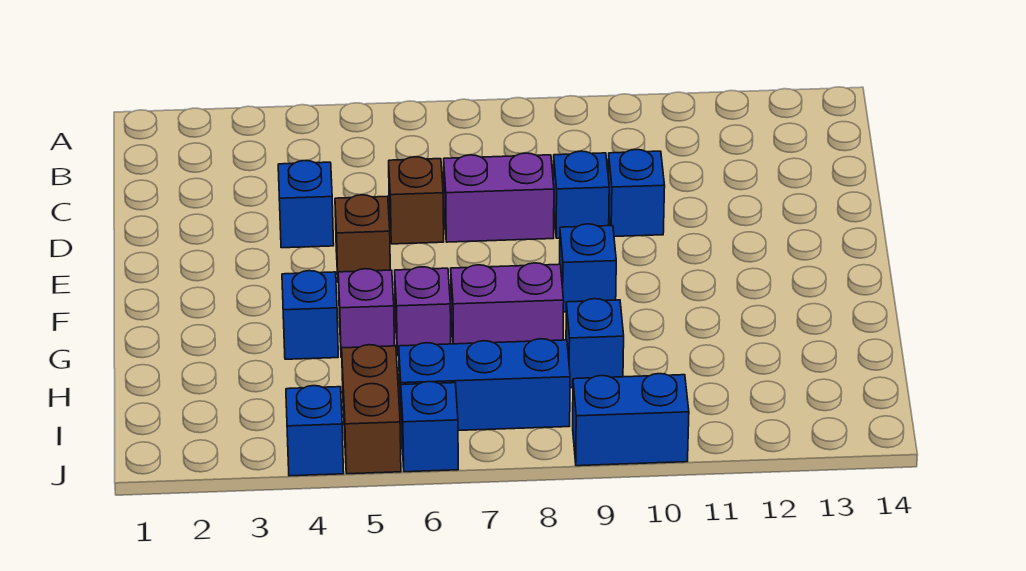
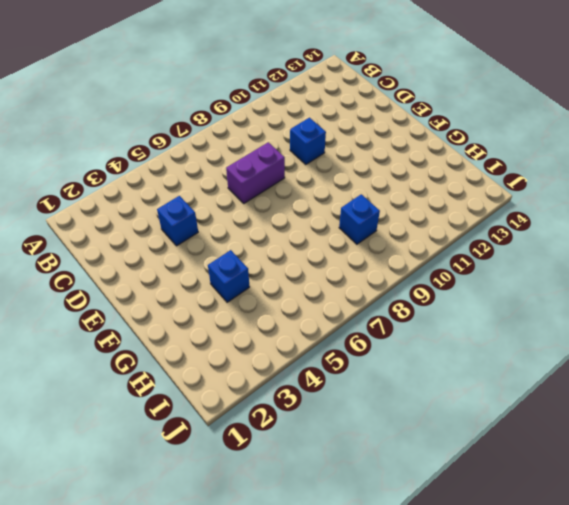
none -> brown brick D6 level 1
none -> blue brick D9 level 1
none -> brown brick E5 level 1

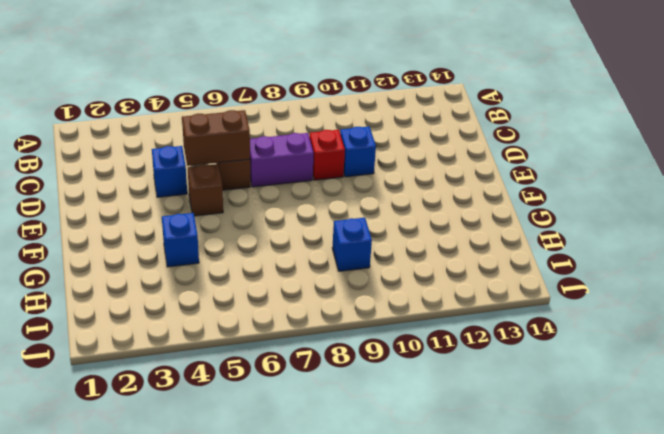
brown brick D5:D6 level 2 -> brown brick I5:J5 level 1
red brick D9 level 1 -> blue brick D9 level 1
none -> blue brick F9 level 1
none -> purple brick G5 level 1
none -> purple brick G6 level 1

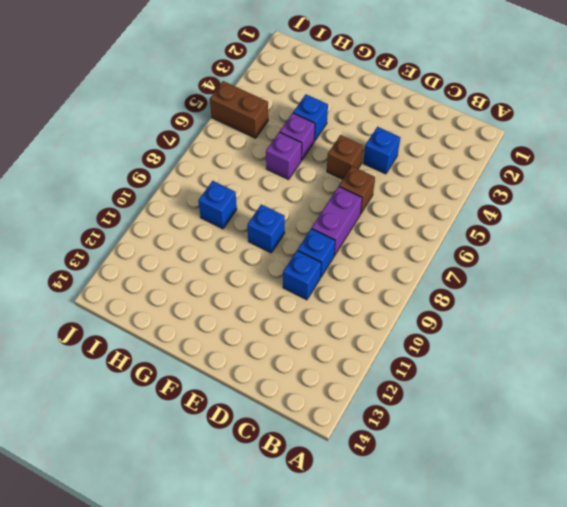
none -> purple brick G7:G8 level 1
none -> blue brick I6:I8 level 1
none -> blue brick J4 level 1

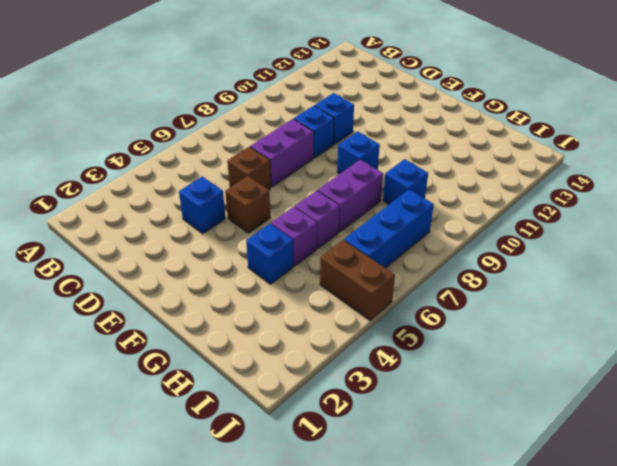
none -> blue brick J4 level 1
none -> blue brick J6 level 1
none -> blue brick J9:J10 level 1

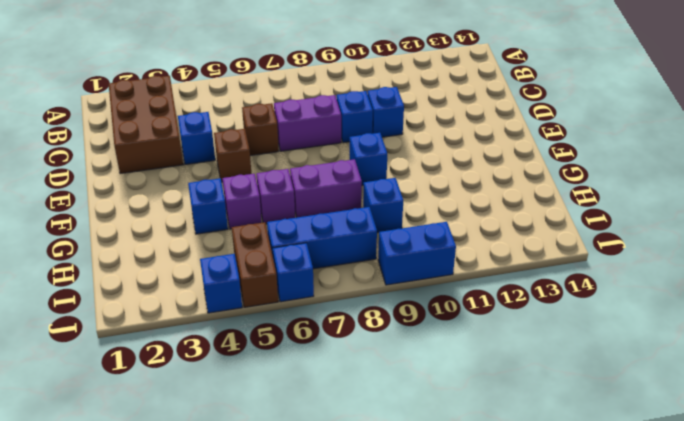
brown brick B2:D3 level 1 -> none

